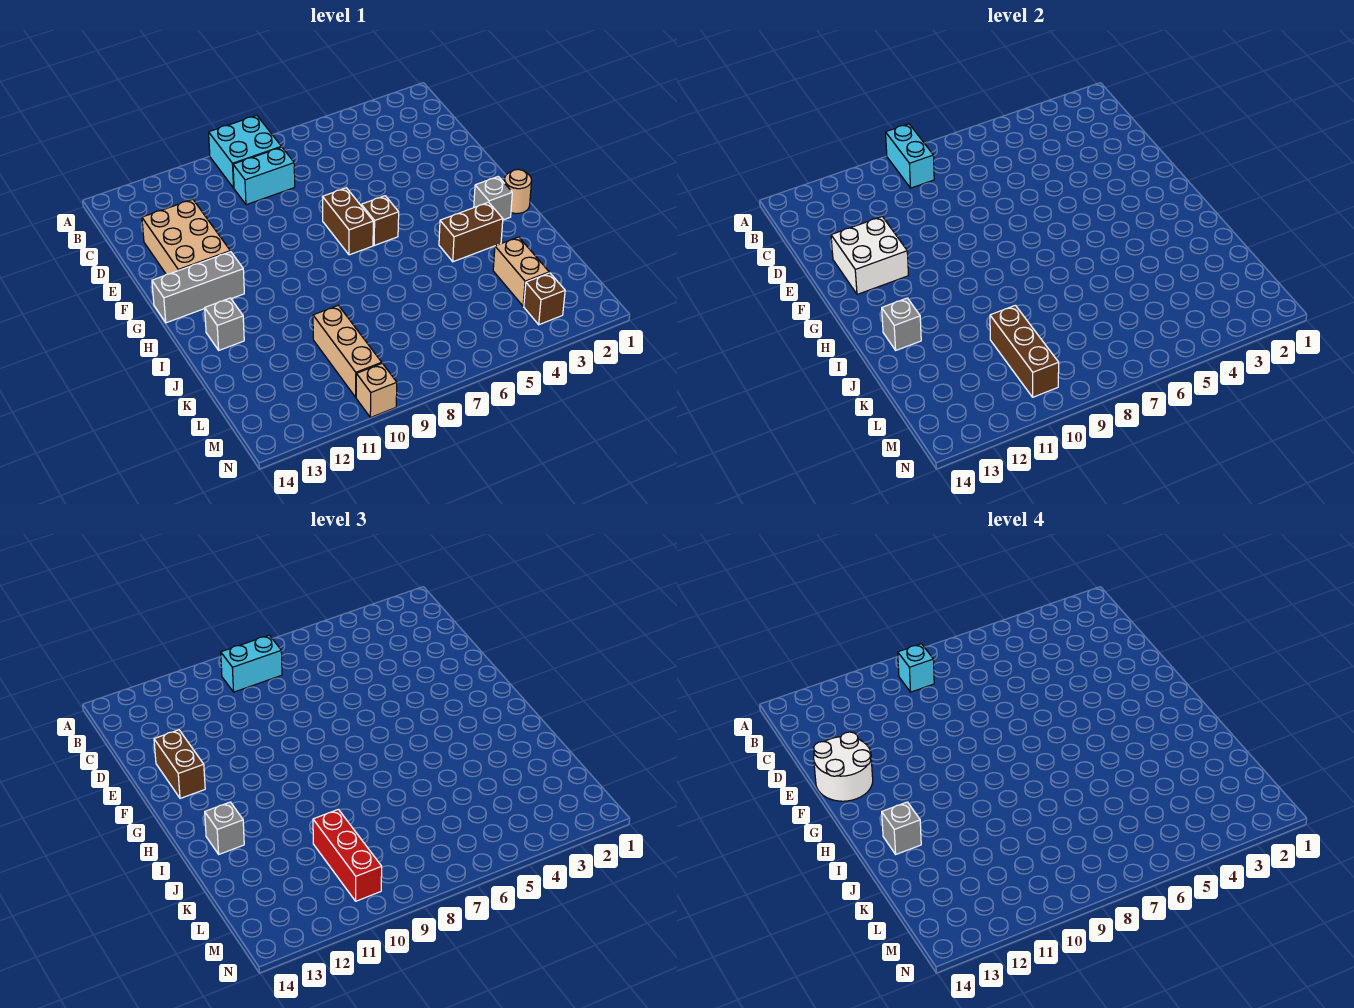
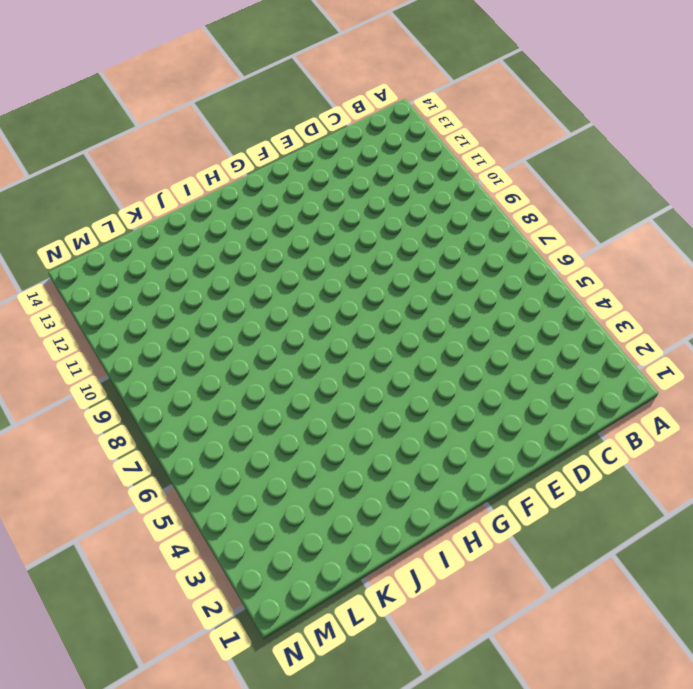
none -> cyan brick A8:B9 level 1
none -> cyan brick C8:C9 level 1
none -> tan brick D12:F13 level 1

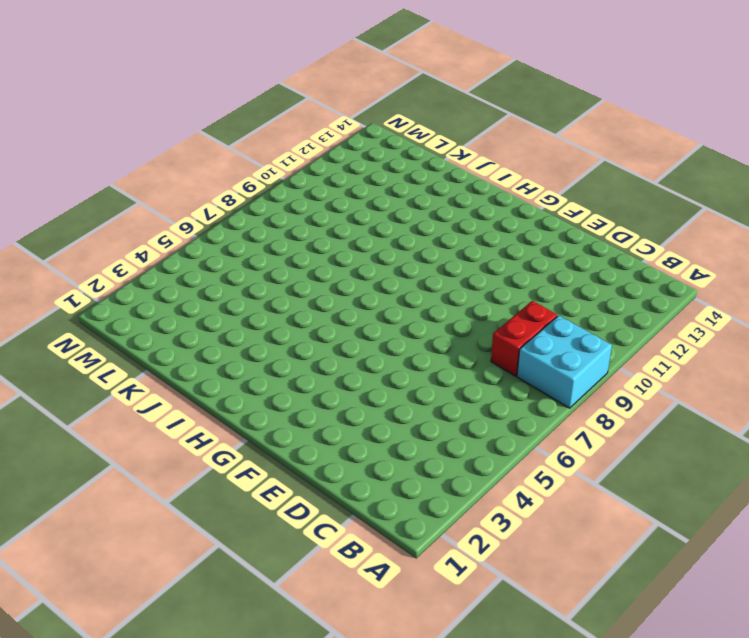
red brick C8:C9 level 1 -> cyan brick C8:C9 level 1
none -> tan brick D12:F13 level 1
none -> brown brick F7:G7 level 1
none -> brown brick G6 level 1

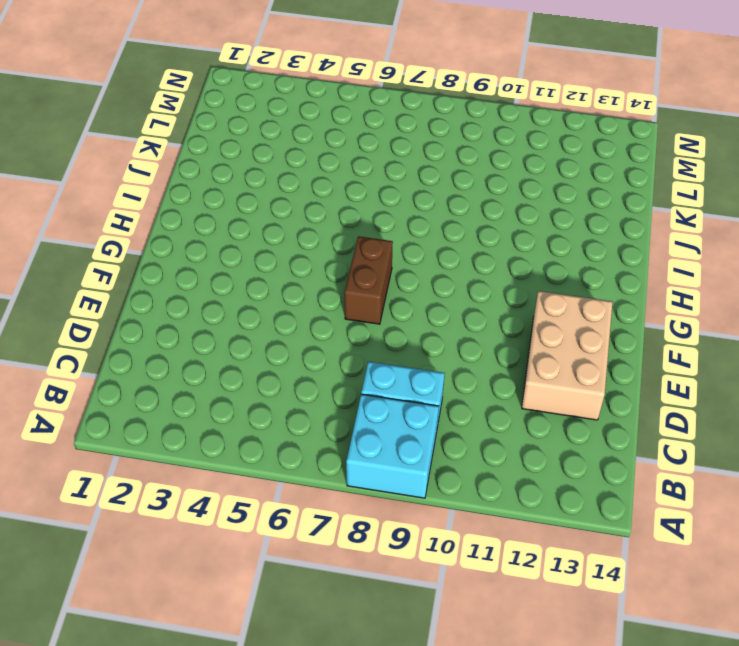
none -> brown brick G6 level 1
none -> grey brick G12:G14 level 1
none -> tan round brick H1 level 1

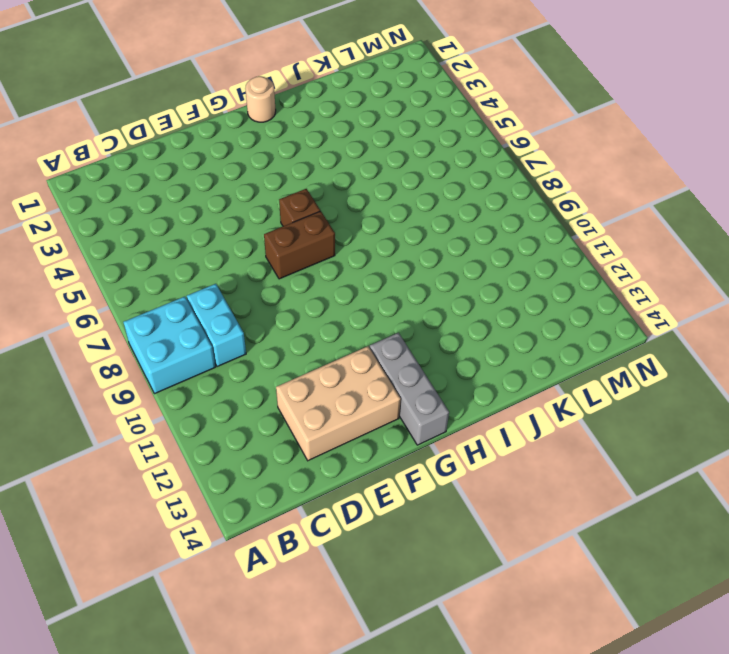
none -> grey brick H2 level 1
none -> brown brick I3:I4 level 1
none -> grey brick I13 level 1

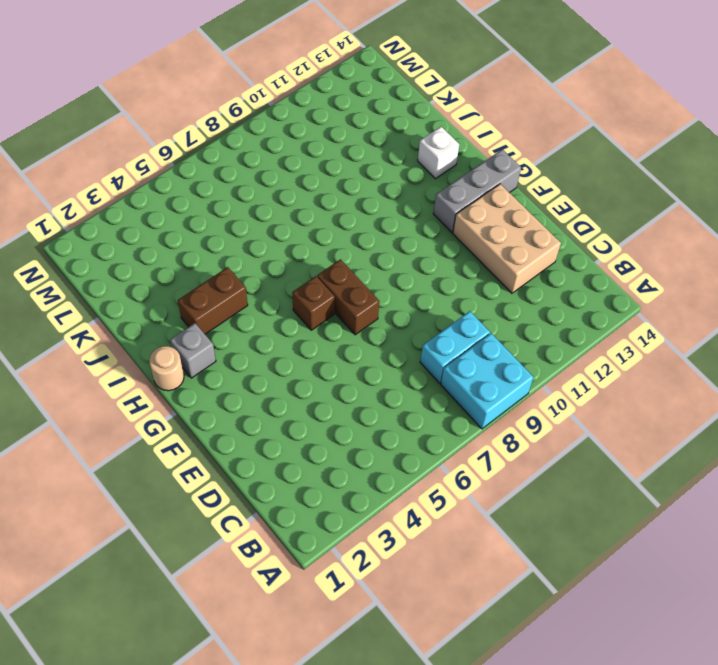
white brick I13 level 1 -> grey brick I13 level 1
none -> tan brick K3:L3 level 1
none -> tan brick K10:M10 level 1
none -> brown brick M3 level 1

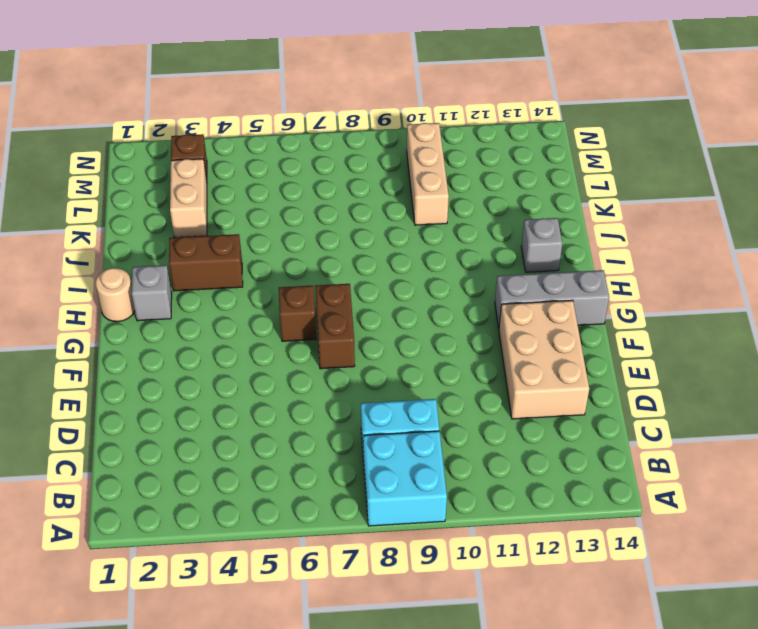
none -> tan brick N10 level 1
none -> cyan brick A9:B9 level 2
none -> white brick E12:F13 level 2

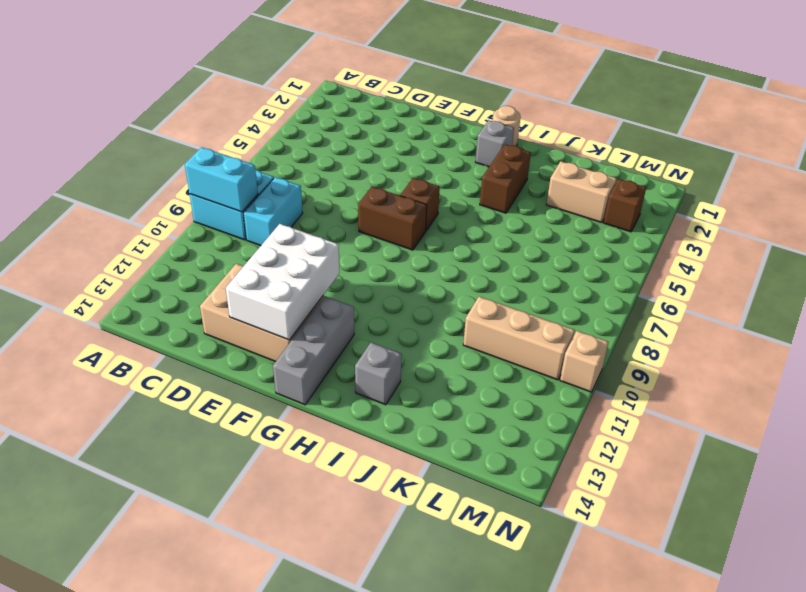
white brick E11:F13 level 2 -> white brick E12:F13 level 2
none -> grey brick I13 level 2
none -> brown brick K10:M10 level 2
none -> cyan brick B8:B9 level 3

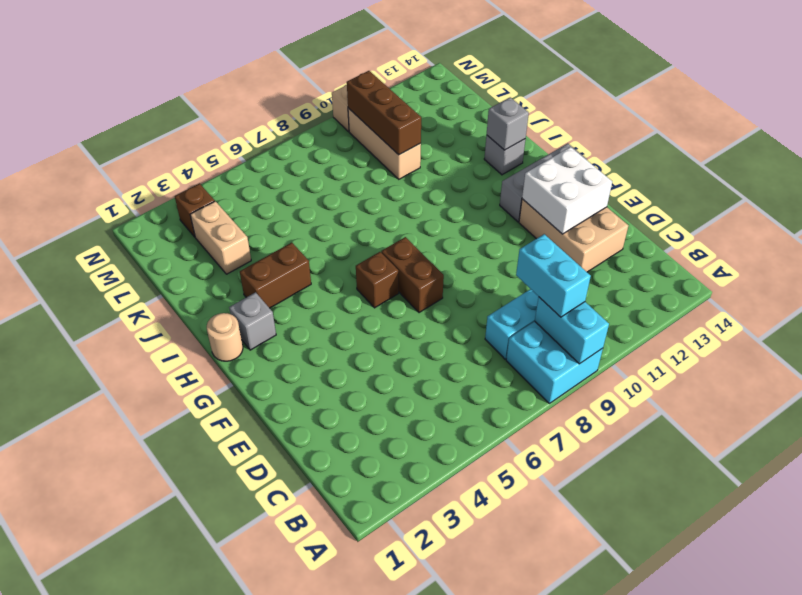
cyan brick B9:C9 level 3 -> cyan brick B8:B9 level 3
none -> brown brick E13:F13 level 3
none -> grey brick I13 level 3
none -> red brick K10:M10 level 3

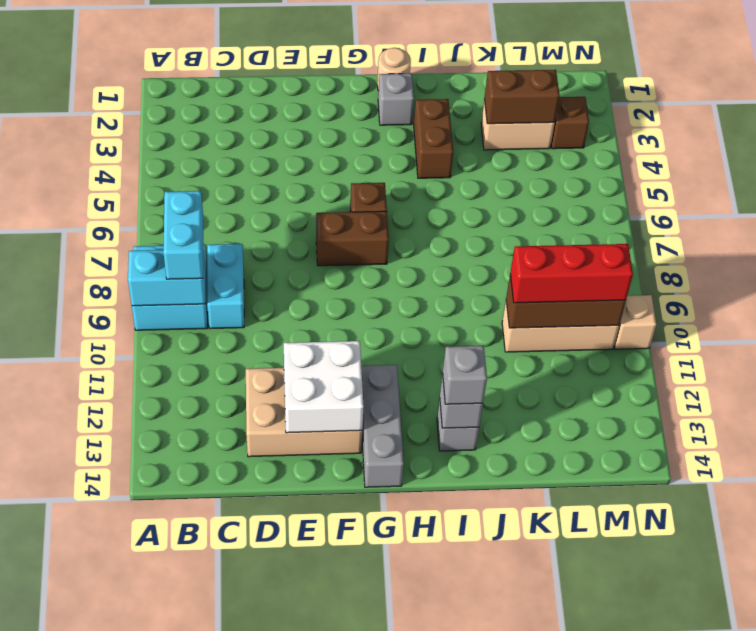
brown brick K3:L3 level 2 -> brown brick E13:F13 level 3
none -> cyan brick B9 level 4
none -> white round brick E13:F14 level 4
none -> grey brick I13 level 4

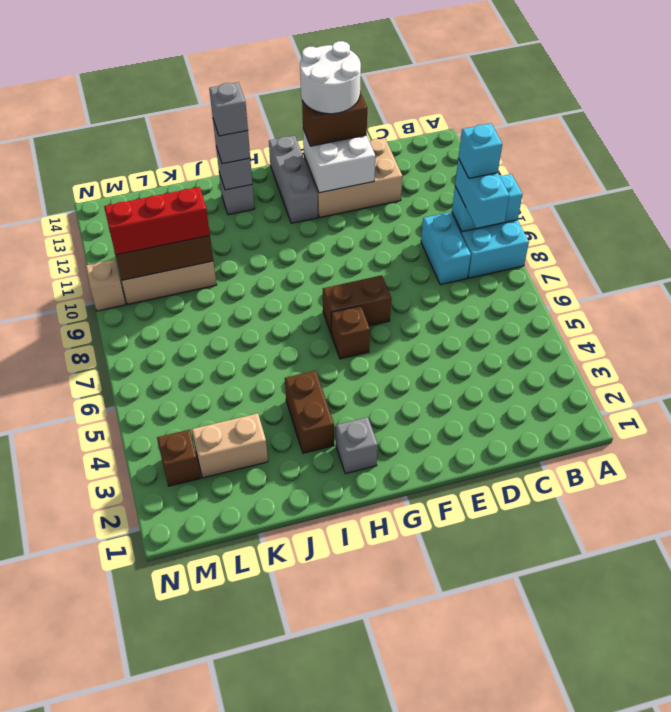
none -> tan round brick H1 level 1

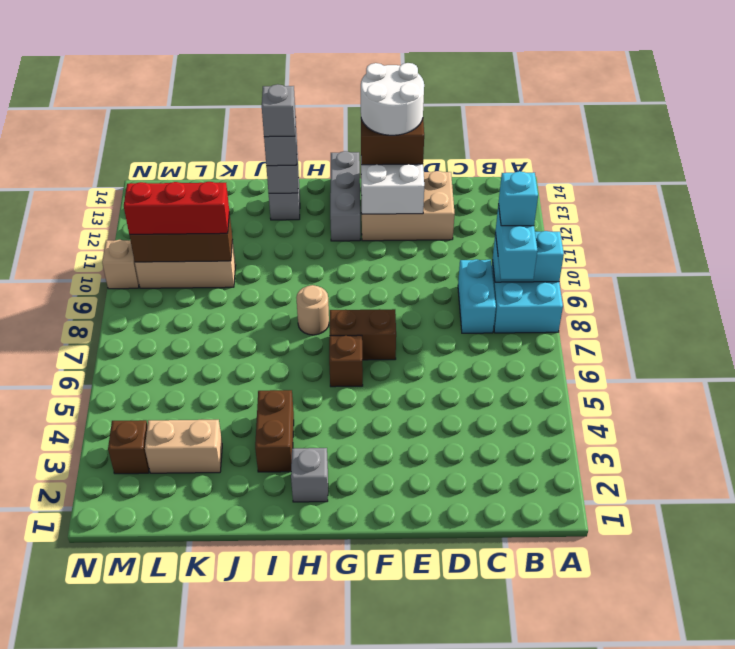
tan round brick H8 level 1 -> tan round brick H1 level 1

